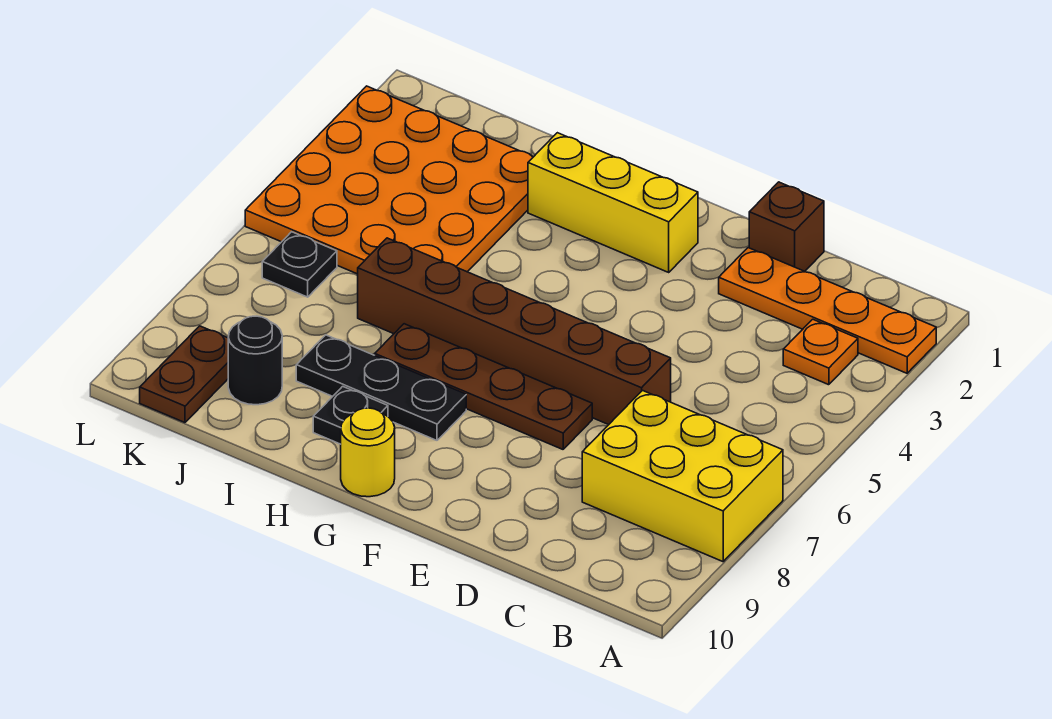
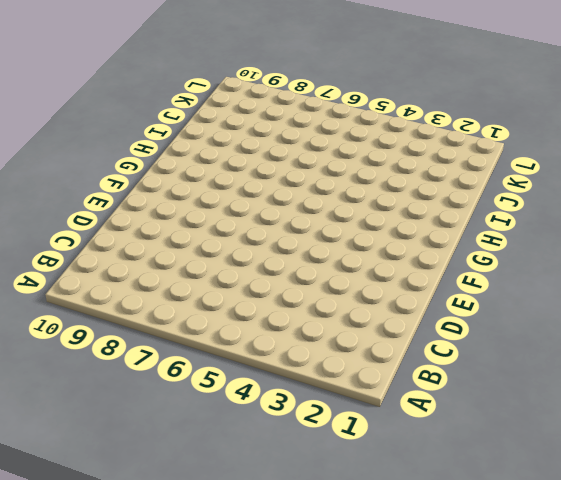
none -> orange plate A2:D2 level 1
none -> yellow brick A7:C8 level 1
none -> orange plate B3 level 1

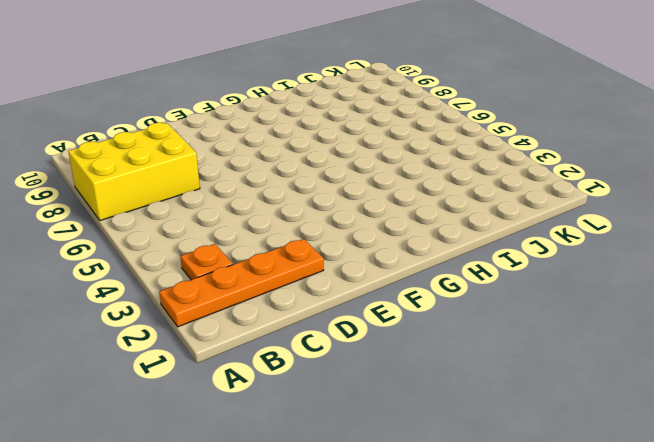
none -> brown brick D1 level 1
none -> brown brick D6:I6 level 1
none -> brown plate E7:H7 level 1

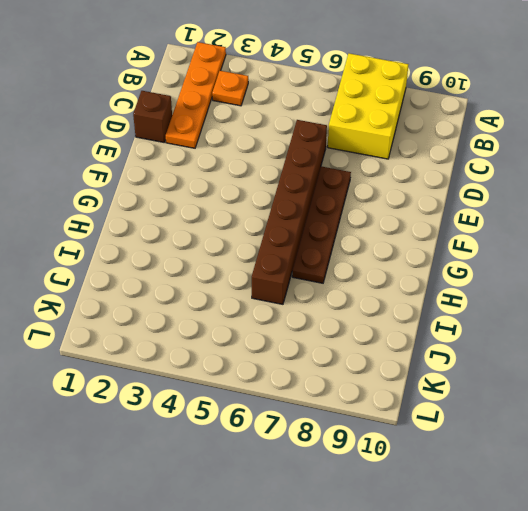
none -> yellow brick F2:H2 level 1
none -> black plate G8:I8 level 1
none -> yellow round brick G10 level 1

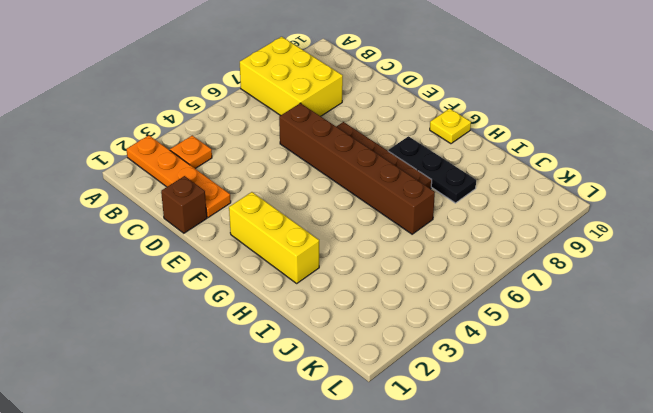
yellow plate G10 level 1 -> yellow round brick G10 level 1
none -> black plate H9 level 1
none -> orange plate I2:L5 level 1
none -> black round brick J9 level 1

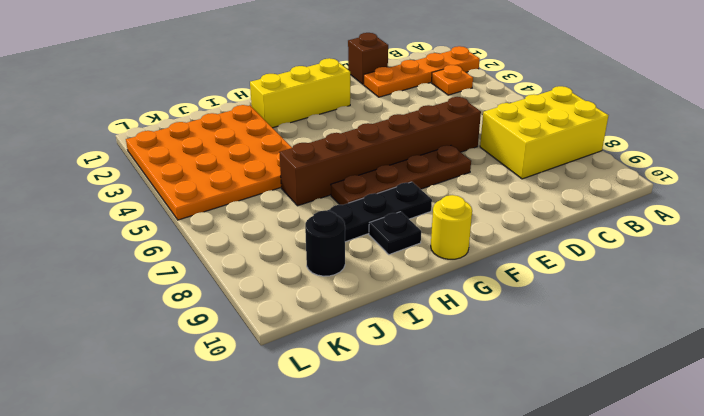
none -> black plate K6 level 1
none -> brown plate K9:K10 level 1

